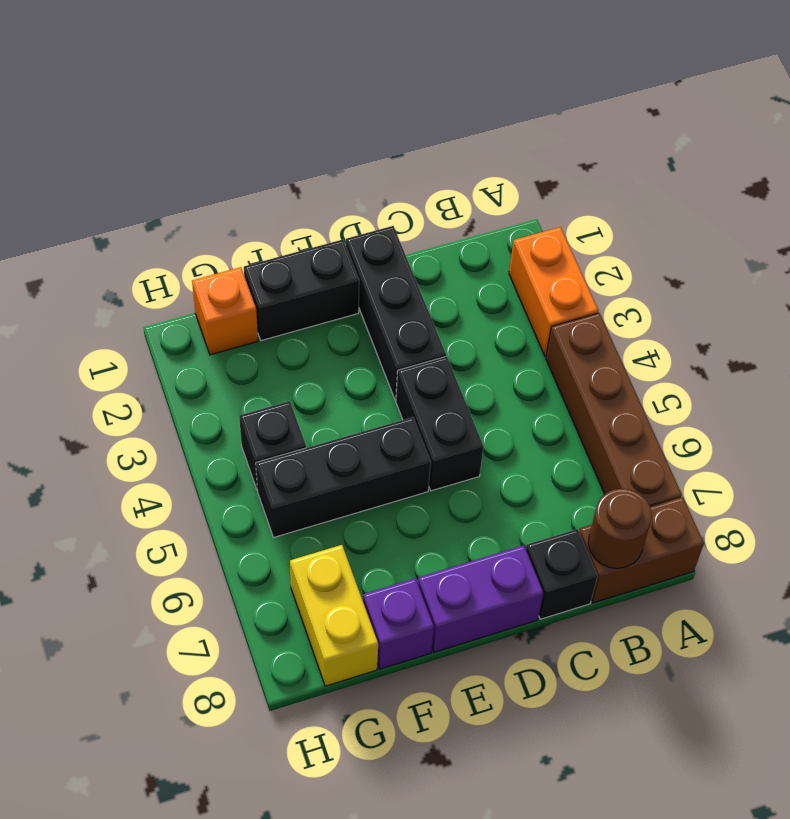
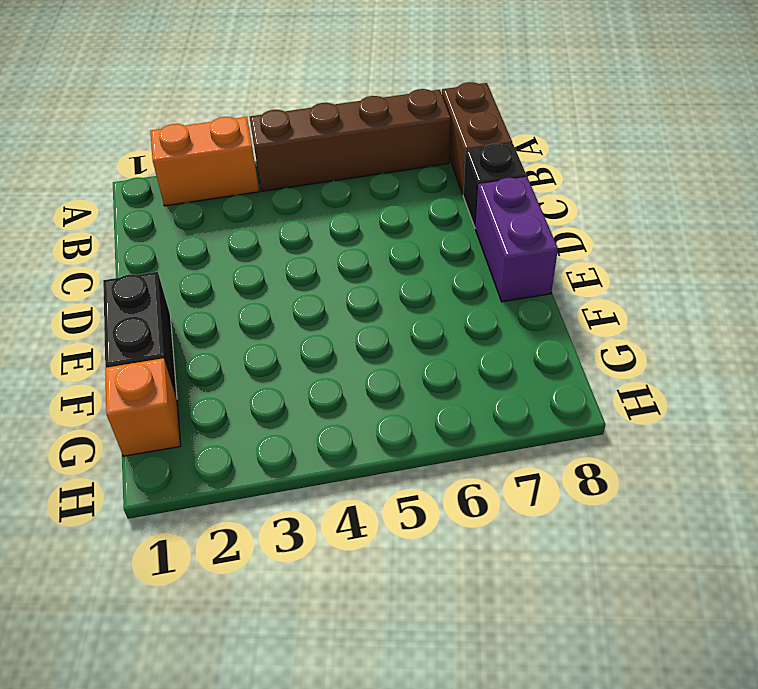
none -> black brick D1:D3 level 1
none -> black brick D4:D5 level 1
none -> black brick E5:G5 level 1

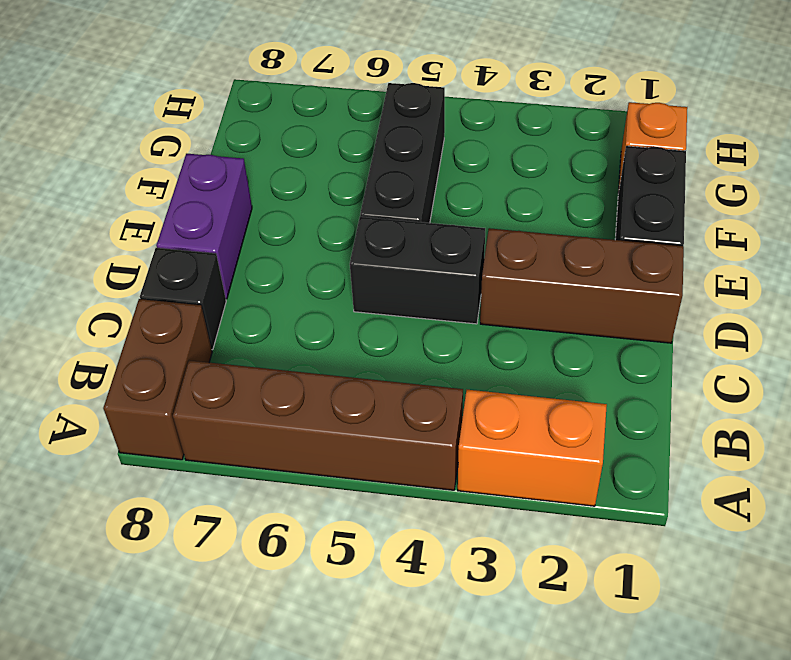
brown brick D1:D3 level 1 -> black brick D1:D3 level 1
none -> purple brick F8 level 1
none -> black brick G4 level 1
none -> yellow brick G7:G8 level 1

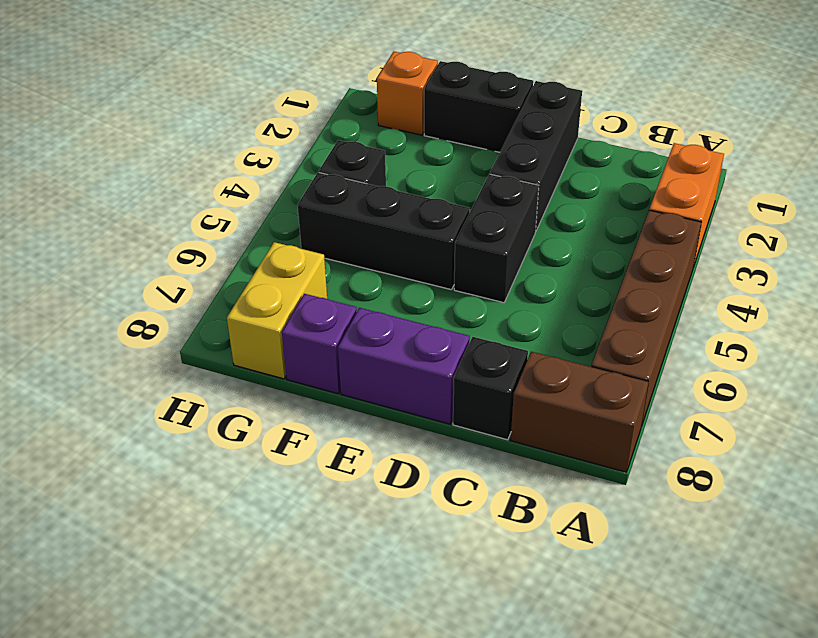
none -> brown round brick B8 level 2

